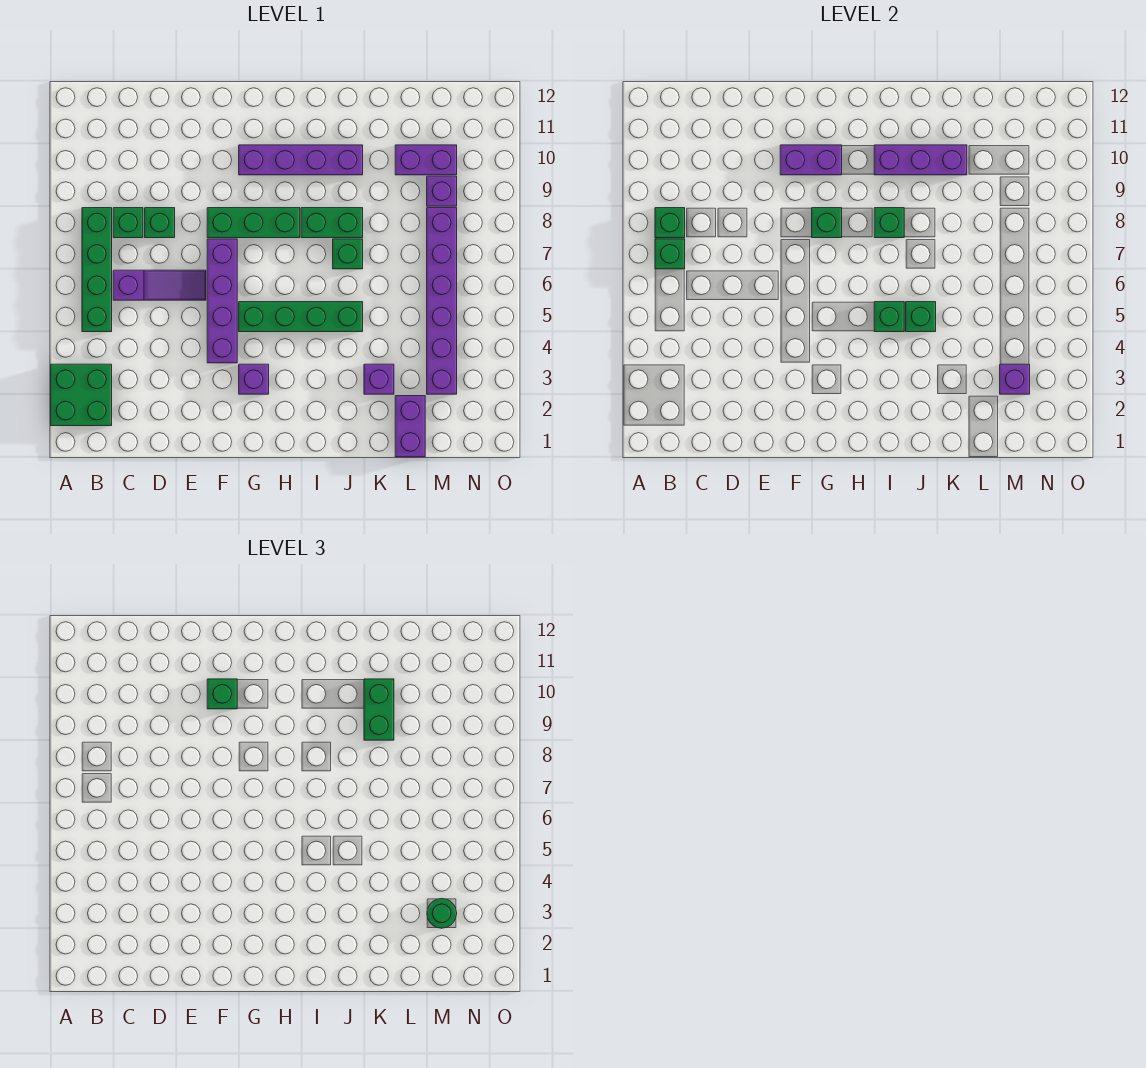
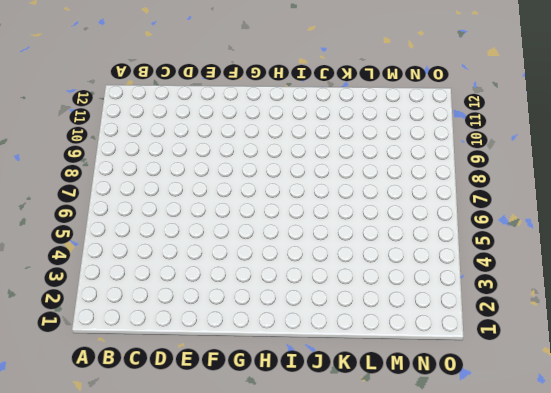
none -> green brick A2:B3 level 1
none -> green brick B5:B8 level 1
none -> purple slope C6:E6 level 1 top C

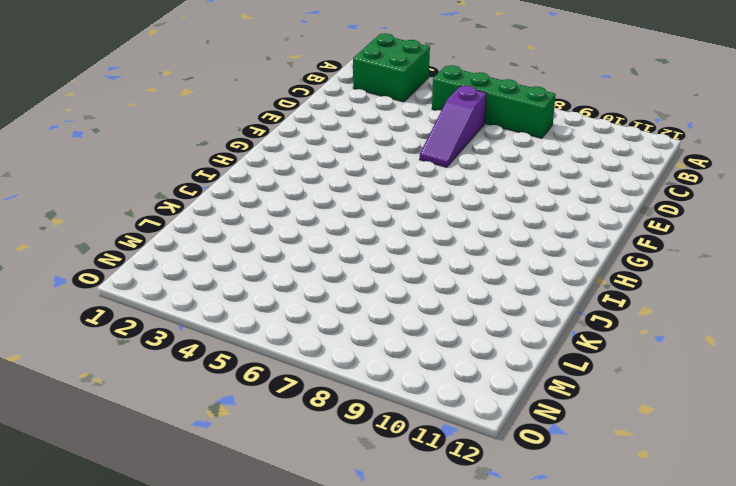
none -> green brick C8 level 1
none -> green brick D8 level 1
none -> purple brick F4:F7 level 1

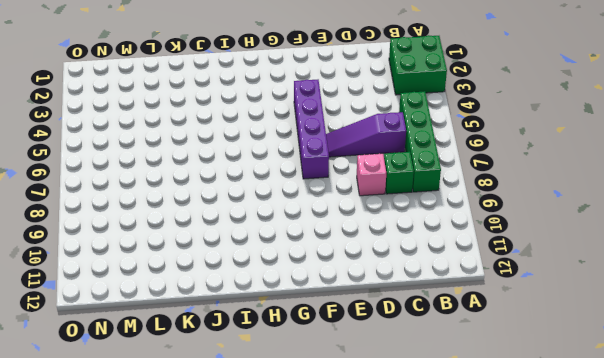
pink brick D8 level 1 -> green brick D8 level 1
none -> green brick F8:H8 level 1
none -> purple brick G3 level 1
none -> green brick G5:J5 level 1

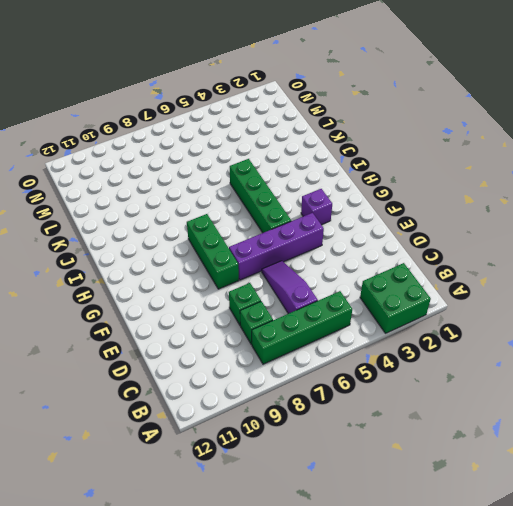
none -> purple brick G10:J10 level 1
none -> green brick I8:J8 level 1
none -> green brick J7 level 1

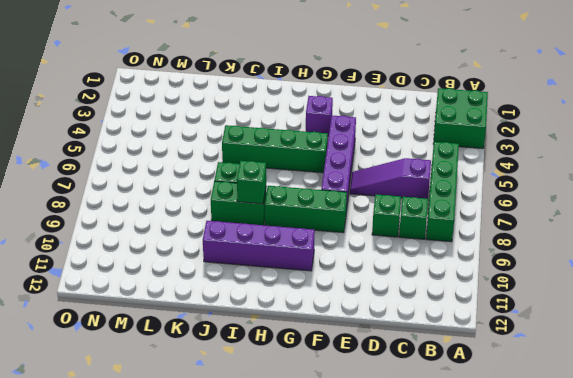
none -> purple brick K3 level 1
none -> purple brick L1:L2 level 1
none -> purple brick L10:M10 level 1

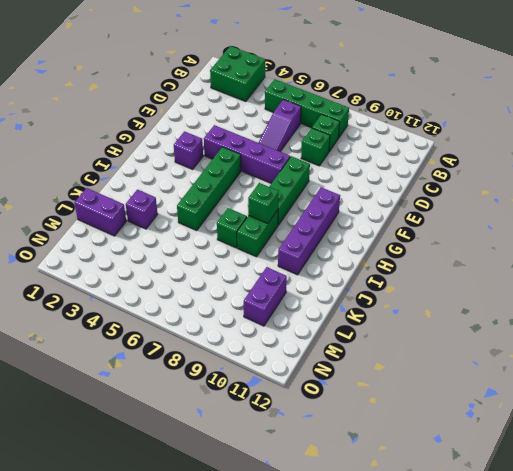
none -> purple brick M3:M8 level 1
none -> purple brick M9 level 1
none -> green brick B7 level 2

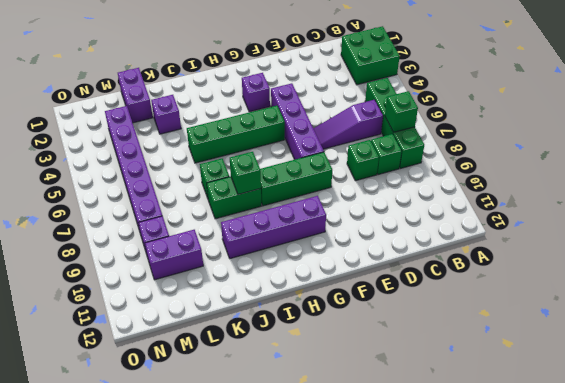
none -> green brick B8 level 2
none -> purple brick F10:G10 level 2
none -> green brick G8 level 2

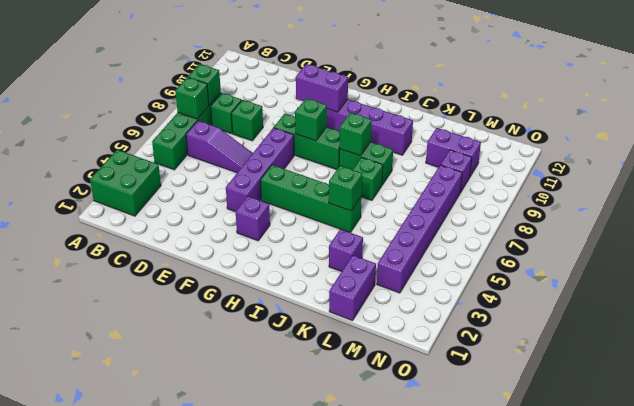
none -> green brick I5 level 2
none -> purple brick I10:K10 level 2
none -> purple brick M3 level 2

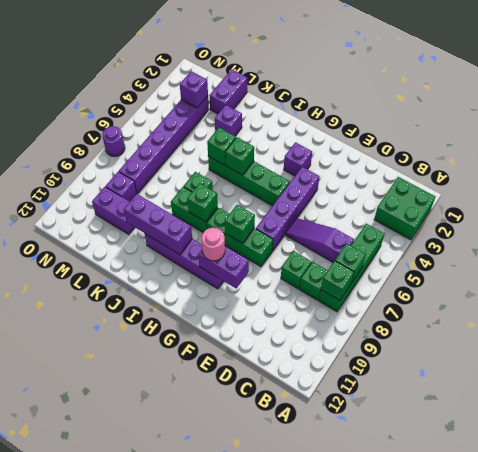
pink round brick G10 level 3 -> none
purple round brick O7 level 1 -> none
none -> green brick F10 level 3
none -> green brick K9:K10 level 3
none -> green round brick M3 level 3

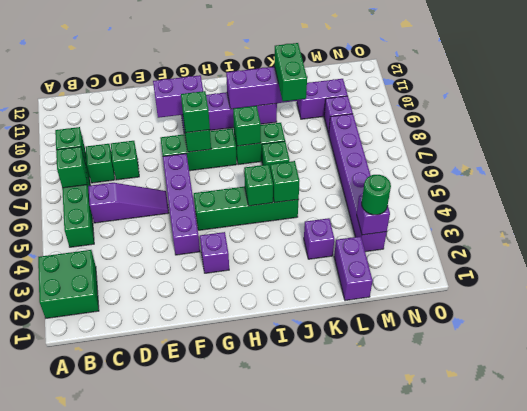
green brick G8 level 3 -> green brick F10 level 3

